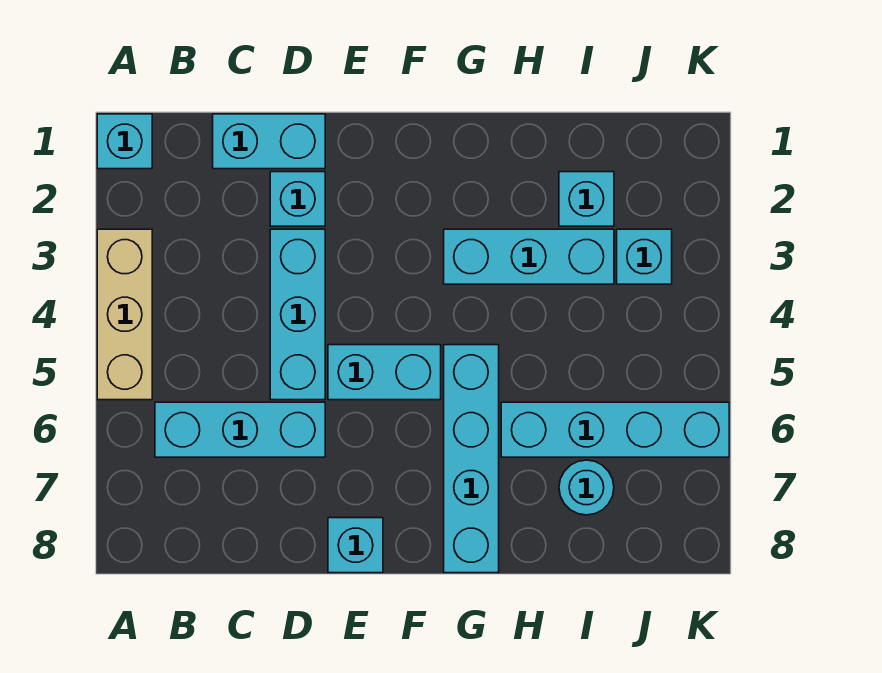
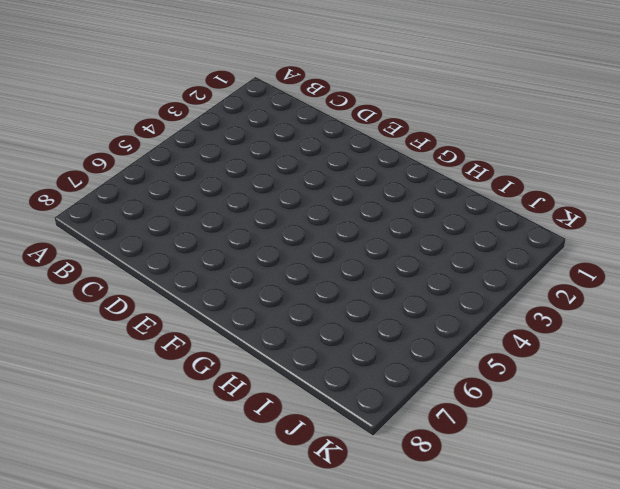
none -> cyan brick A1 level 1
none -> tan brick A3:A5 level 1
none -> cyan brick B6:D6 level 1

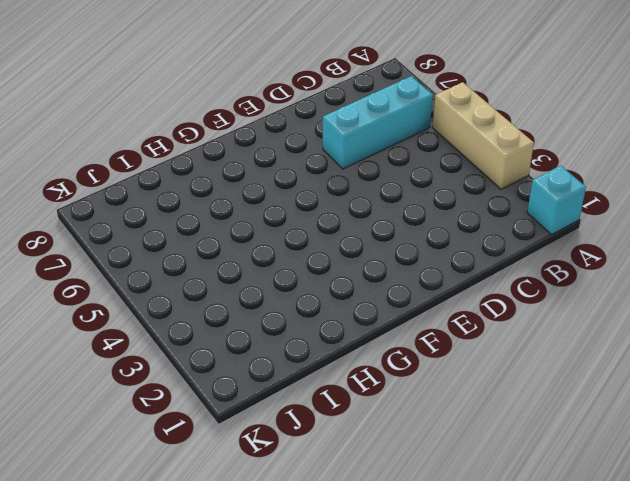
none -> cyan brick C1:D1 level 1
none -> cyan brick D2 level 1
none -> cyan brick D3:D5 level 1

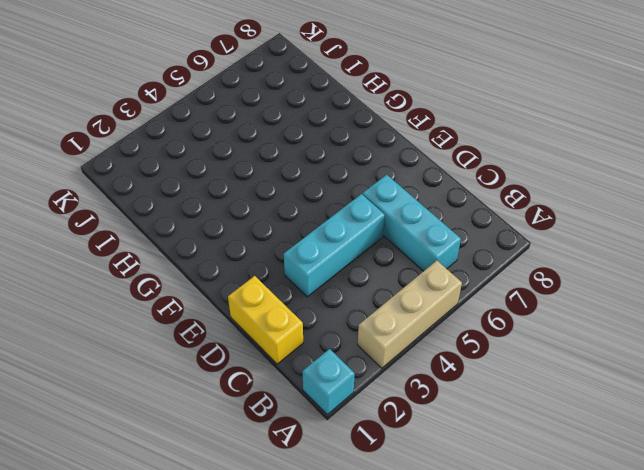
yellow brick C1:D1 level 1 -> cyan brick C1:D1 level 1
none -> cyan brick D2 level 1
none -> cyan brick E5:F5 level 1
none -> cyan brick E8 level 1

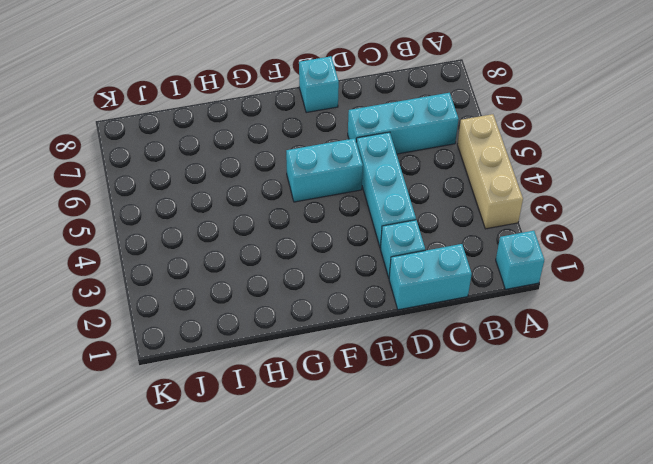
none -> cyan brick G3:I3 level 1
none -> cyan brick G5:G8 level 1
none -> cyan brick H6:K6 level 1

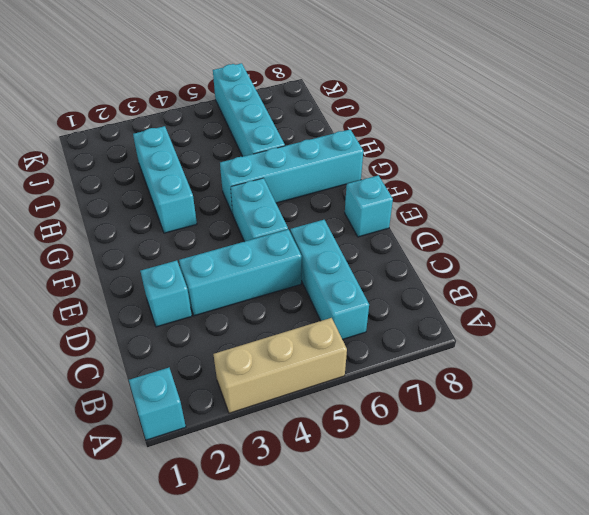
none -> cyan brick C1:D1 level 1
none -> cyan brick I2 level 1
none -> cyan round brick I7 level 1

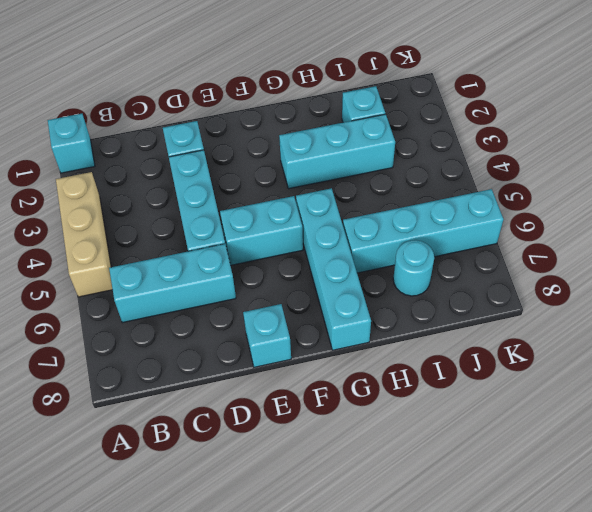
none -> cyan brick C1:D1 level 1
none -> cyan brick J3 level 1

